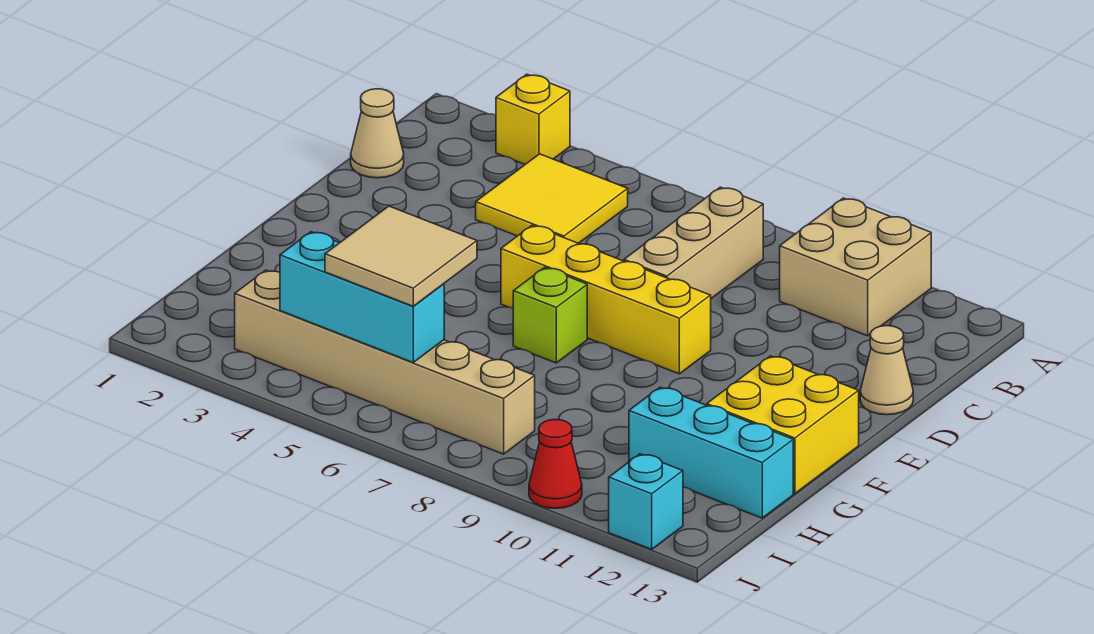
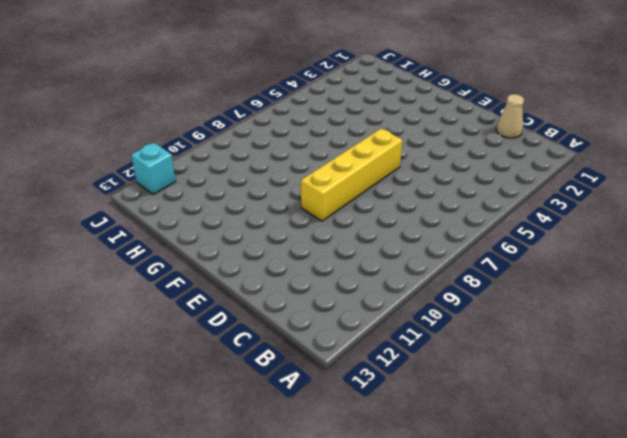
none -> yellow brick A3 level 1
none -> tan brick A10:B11 level 1
none -> yellow tile B4:C5 level 1

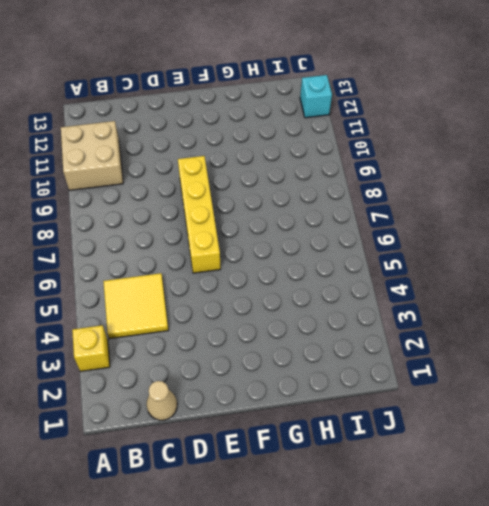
none -> tan brick B8:D8 level 1
none -> tan cone D13 level 1
none -> lime brick F7 level 1

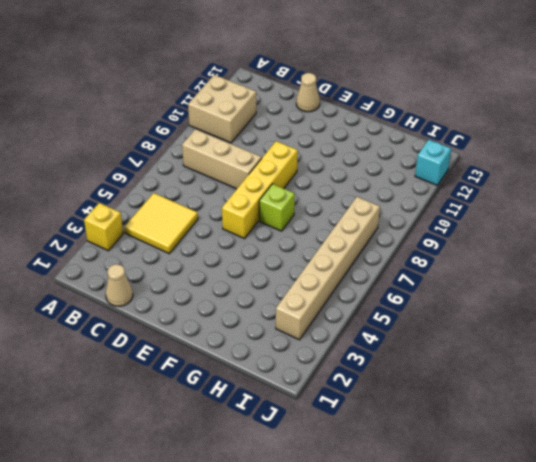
none -> yellow brick F12:G13 level 1
none -> cyan brick H11:H13 level 1
none -> red cone J10 level 1

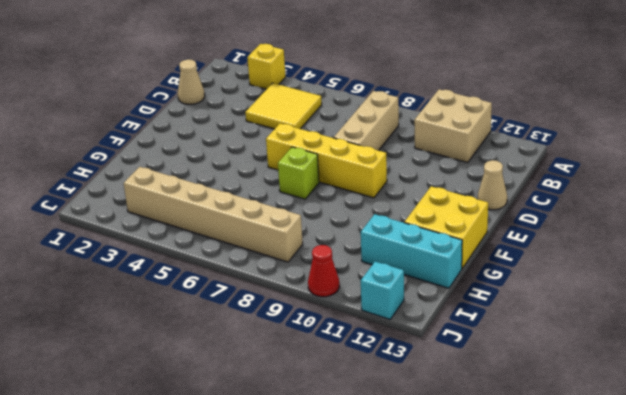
none -> cyan brick I4:I6 level 2
none -> tan tile H5:I6 level 3

